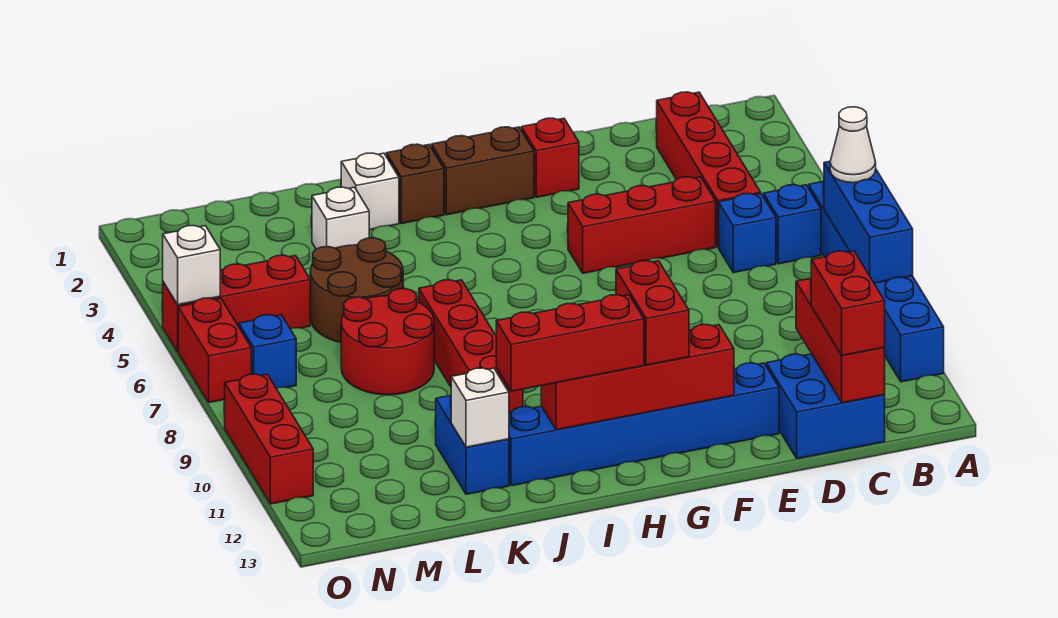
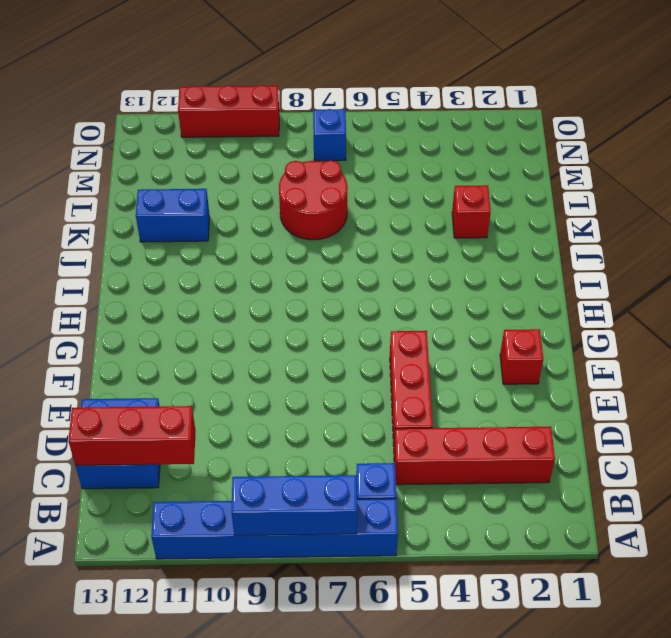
red brick K3 level 1 -> white brick K3 level 1
none -> blue brick C6 level 1
none -> blue brick E12:J12 level 1
none -> brown brick G2:H2 level 1

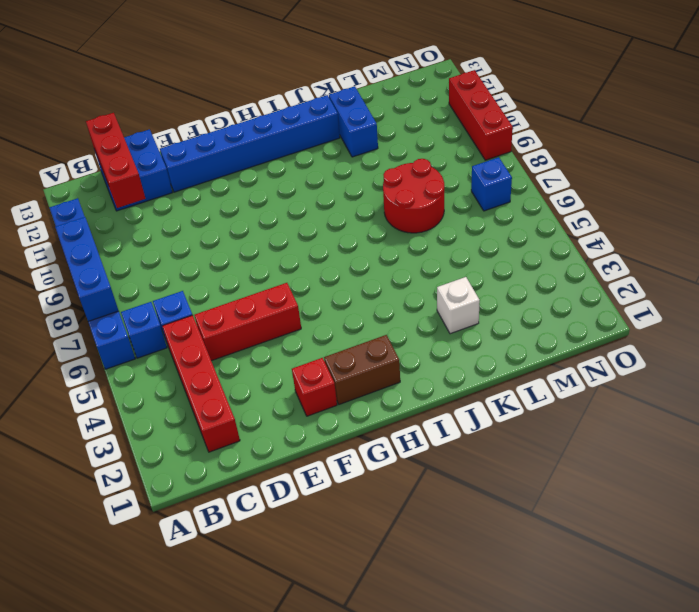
none -> brown brick I2 level 1
none -> white brick J2 level 1
none -> red brick J7:J10 level 1

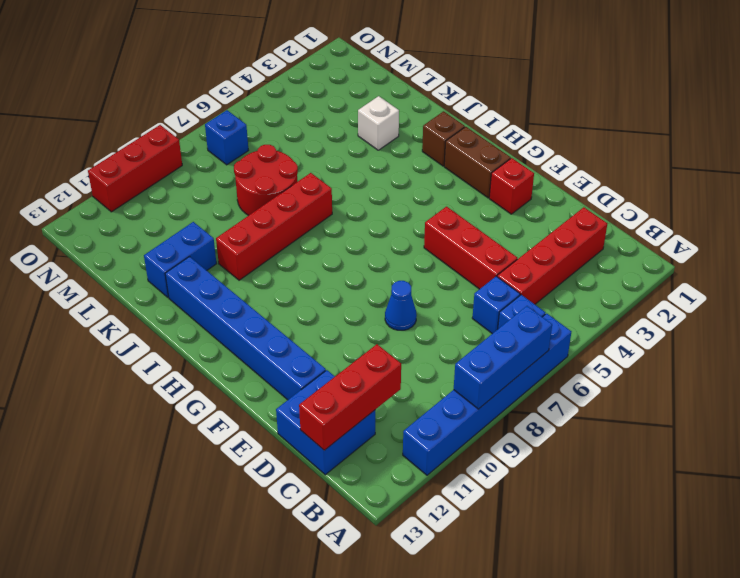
blue cone E8 level 1 -> none
none -> white brick J2 level 1
none -> brown round brick K5:L6 level 1
none -> red brick M5:O5 level 1

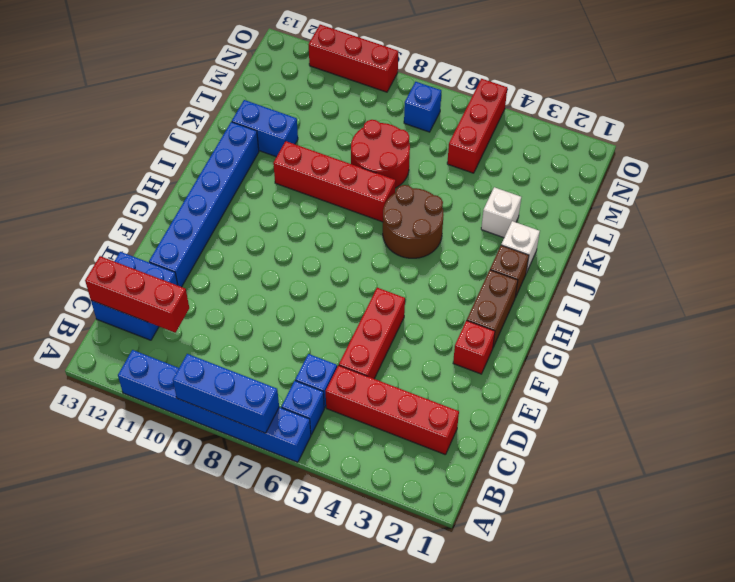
brown round brick I5:J6 level 1 -> brown round brick K5:L6 level 1
none -> red brick O6:O7 level 1
none -> red brick F12:I12 level 2
none -> white brick K12 level 2

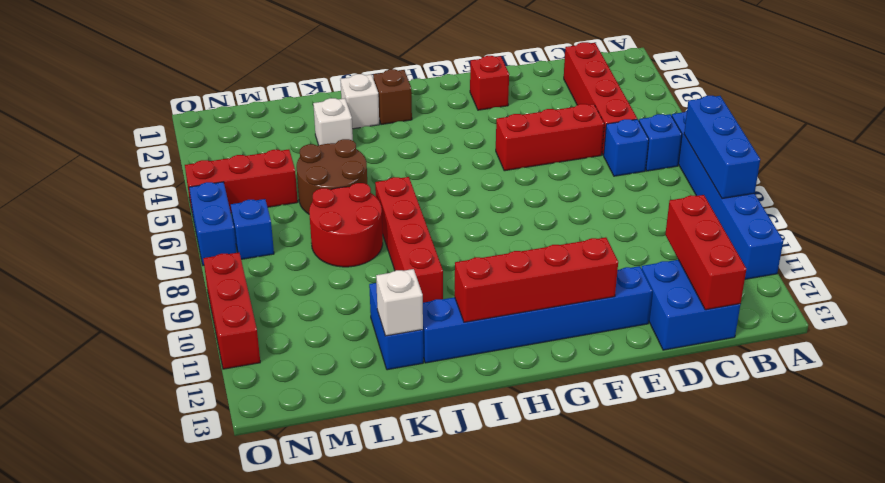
blue brick O6:O7 level 1 -> red brick O6:O7 level 1
none -> brown brick G2:H2 level 1
none -> white brick O5 level 2
none -> white cone A7 level 3

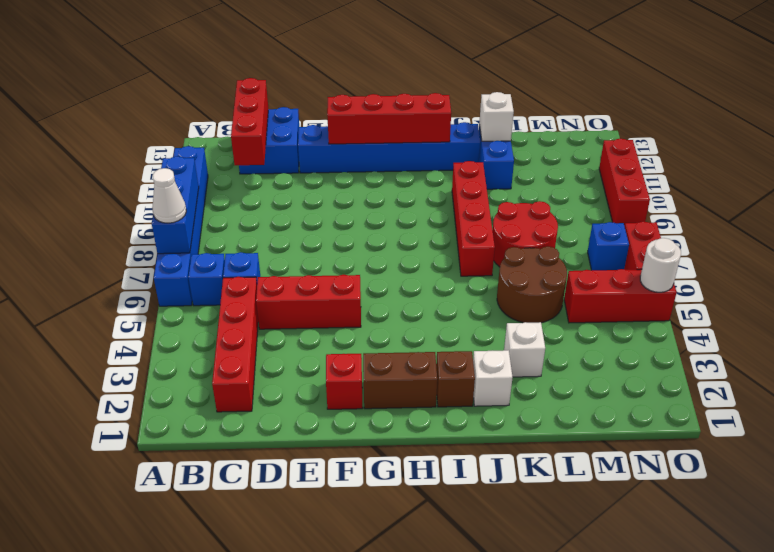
white round brick O5 level 2 -> white brick O5 level 2
none -> red brick C12:C13 level 3
none -> red brick G11:G12 level 3
none -> red brick H12:J12 level 3

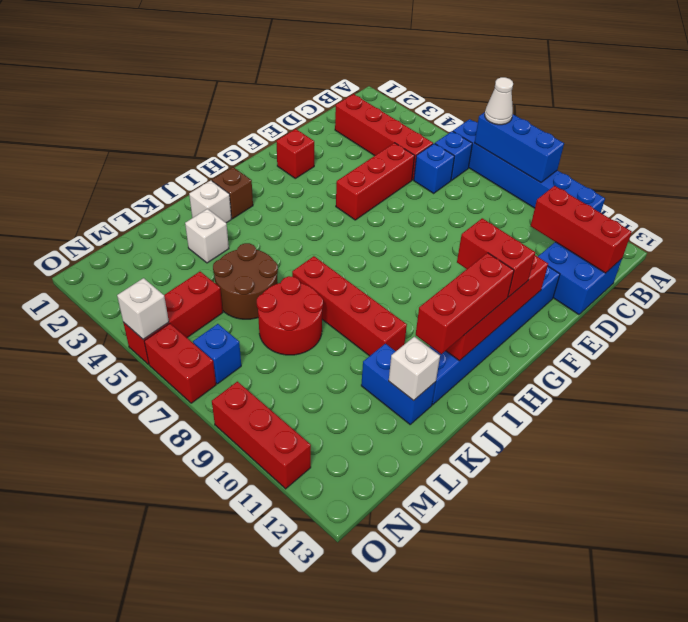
none -> brown brick G2:H2 level 1
none -> red brick C12:C13 level 3

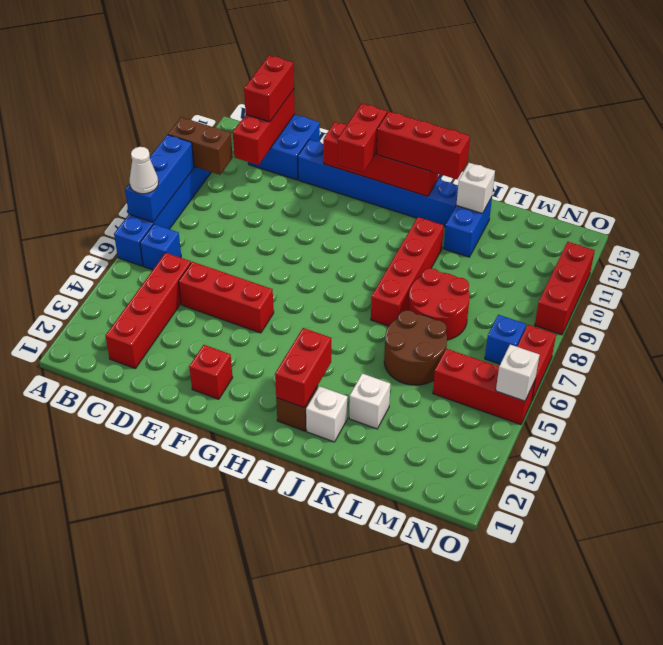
brown brick A10:B10 level 2 -> brown brick G2:H2 level 1
red brick I2:I3 level 2 -> none
none -> blue brick C6 level 1

